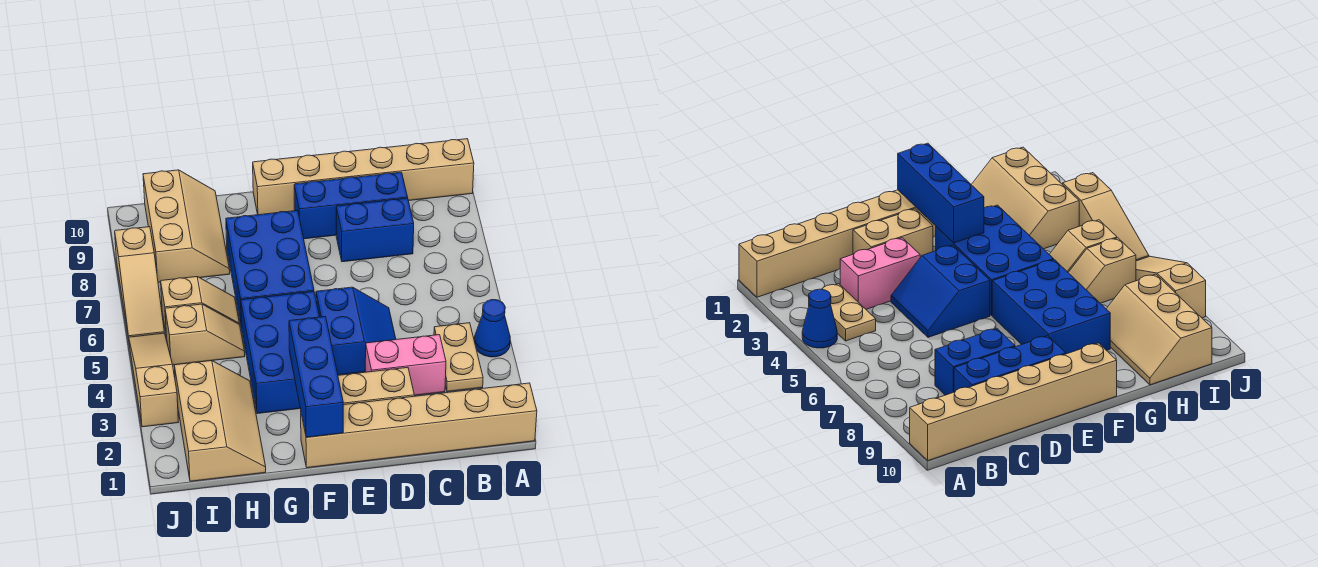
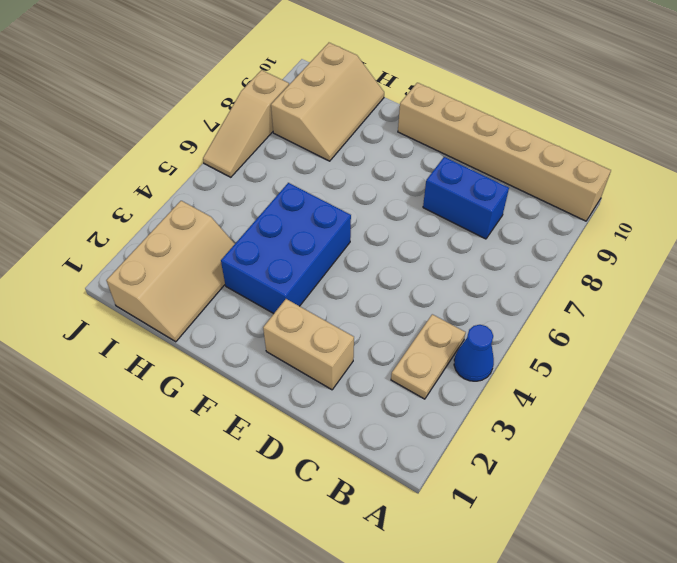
none -> tan brick A1:F1 level 1
none -> pink brick C3:D3 level 1
none -> blue brick C9:E9 level 1

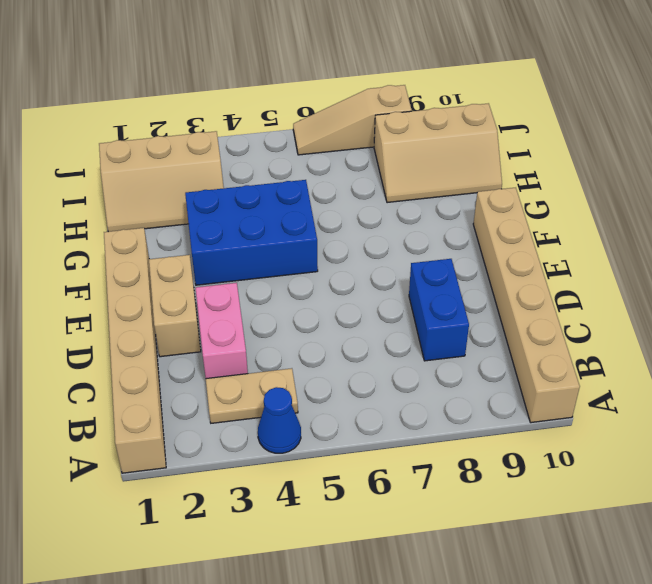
none -> blue brick C9:E9 level 1
none -> blue slope D4:E5 level 1 top E
none -> blue brick F6:G8 level 1

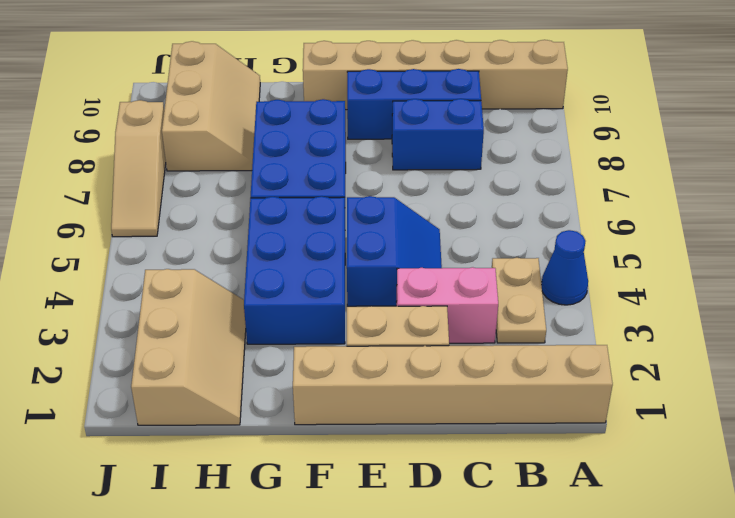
none -> tan slope H5:I5 level 1 top I
none -> tan slope H6:I6 level 1 top I
none -> tan slope J3:J5 level 1 top 3

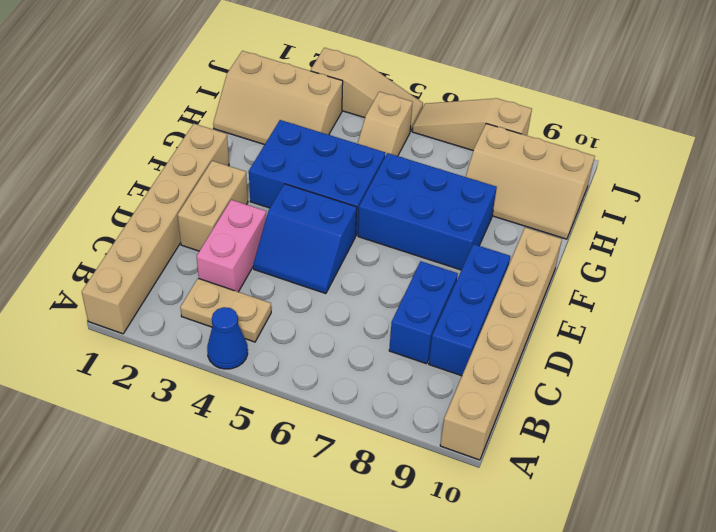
none -> tan slope H6:I6 level 1 top I
none -> blue brick F1:F3 level 2

